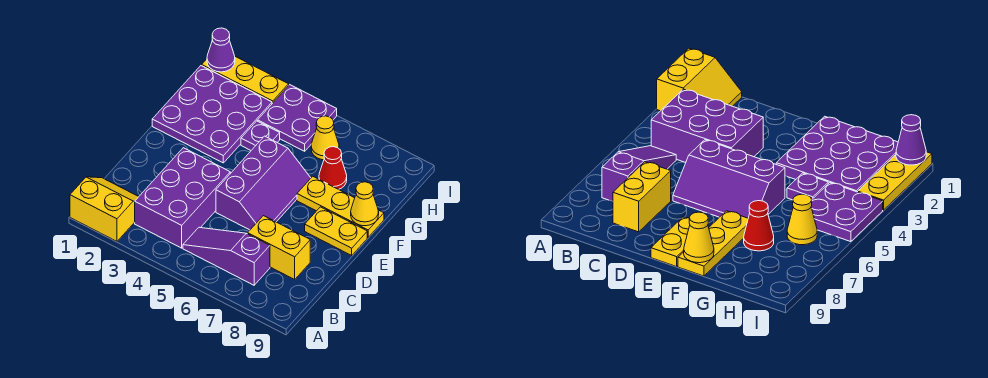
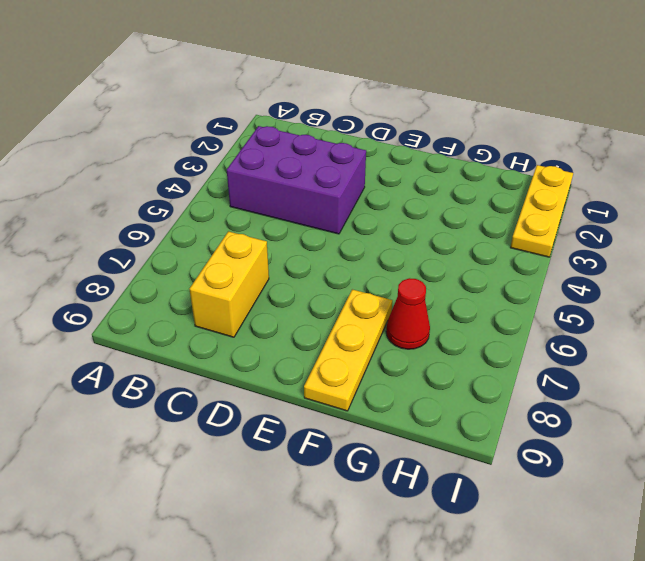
none -> yellow slope A1:B2 level 1 top A
none -> purple slope B5:B7 level 1 top 7
none -> purple slope D5:F6 level 1 top 5

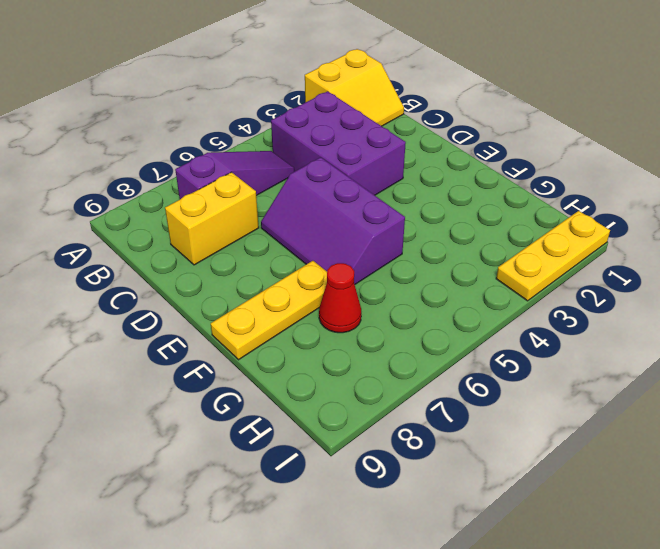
none -> yellow plate E8:E9 level 1
none -> purple plate F1:H3 level 1
none -> purple plate G4 level 1

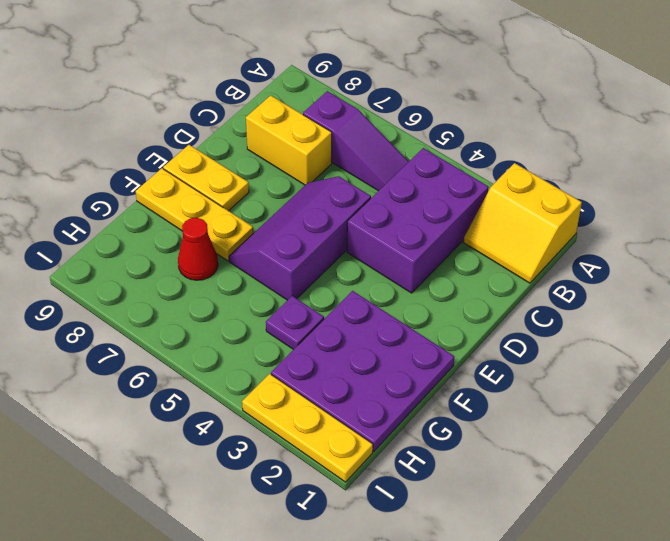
none -> purple plate H4:I5 level 1
none -> yellow cone H6 level 1
none -> yellow cone F9 level 2

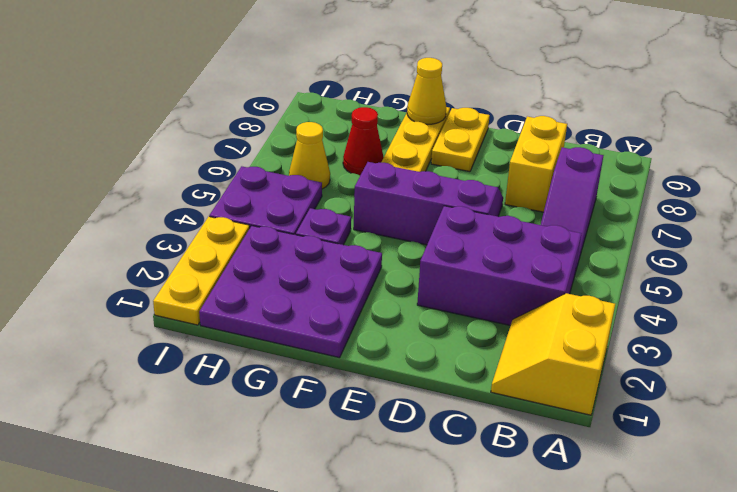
none -> purple cone I1 level 2

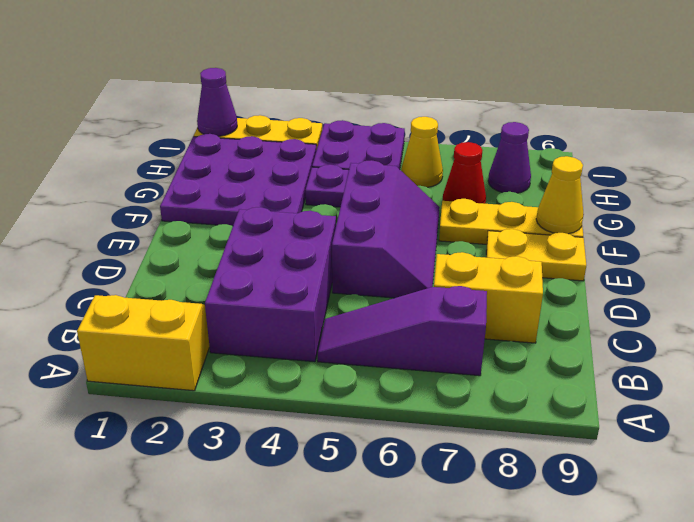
purple cone H8 level 1 -> none

